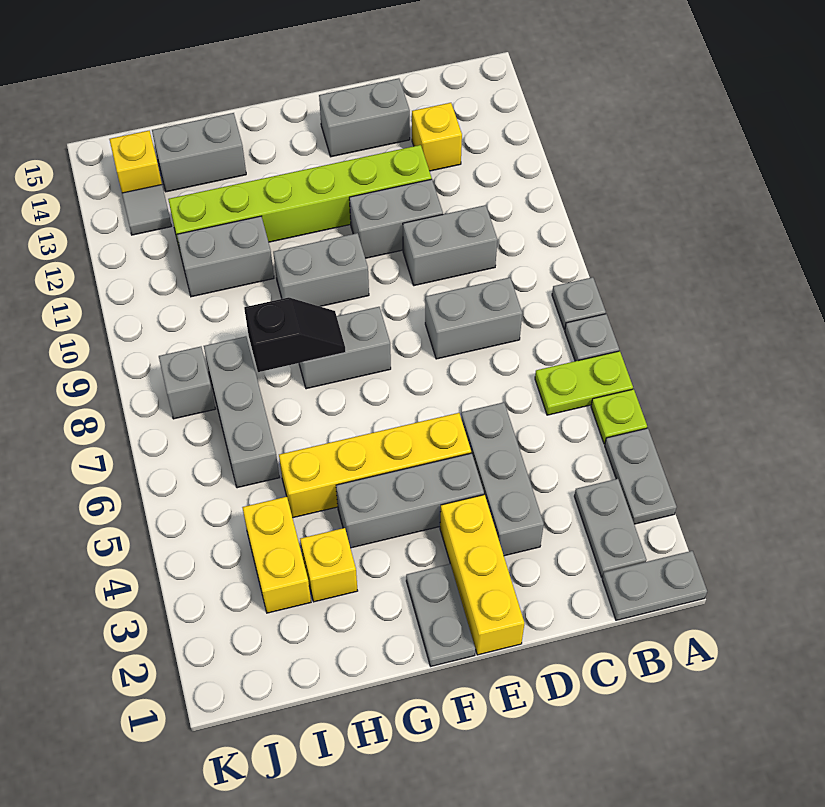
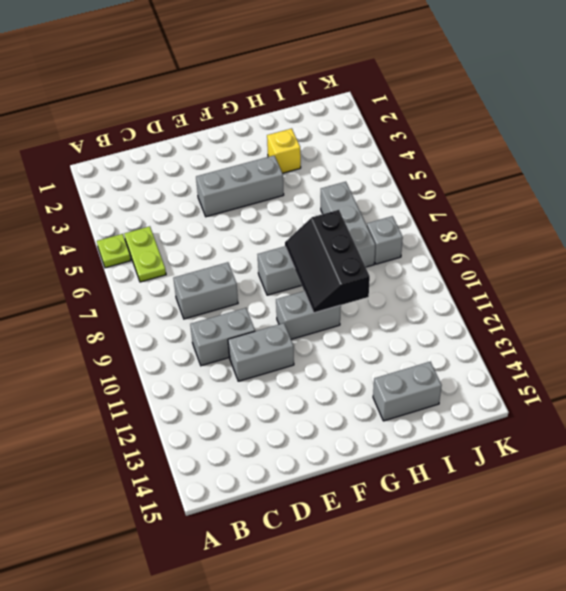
lime plate B5:B6 level 1 -> lime plate A6:B6 level 1
black slope G8:H10 level 2 top H -> black slope G8:H8 level 2 top H
none -> grey plate A1:B1 level 1
none -> grey plate A3:A4 level 1
none -> grey plate A7 level 1

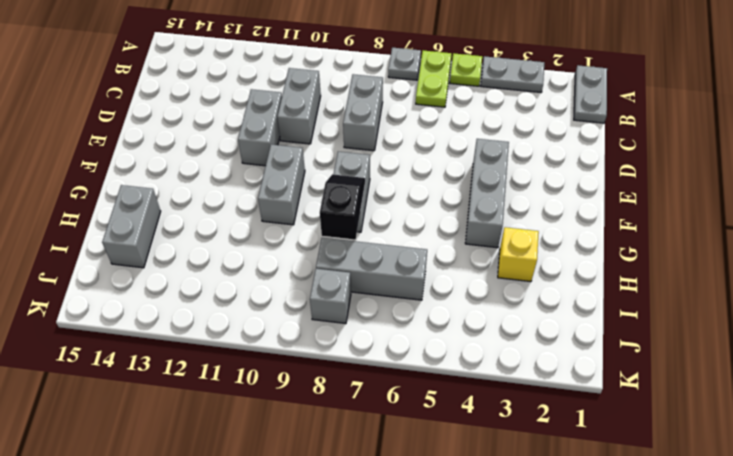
none -> grey plate A8 level 1
none -> grey plate B2:B3 level 1
none -> yellow brick C13 level 1

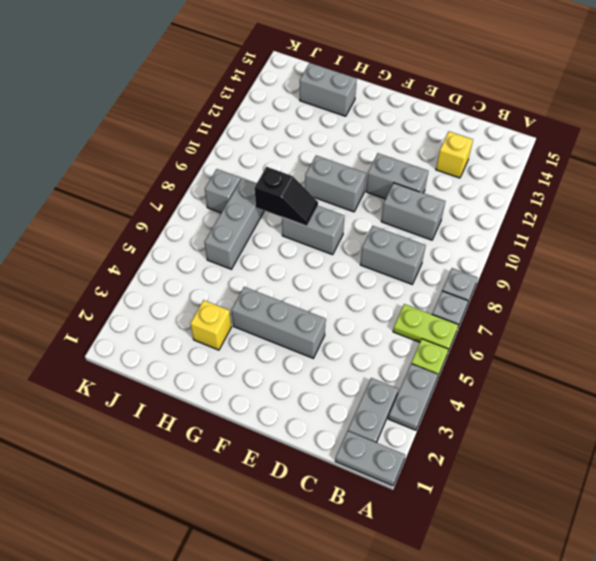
none -> grey brick D3:D5 level 1
none -> lime brick D12:I12 level 1
none -> grey brick D14:E14 level 1

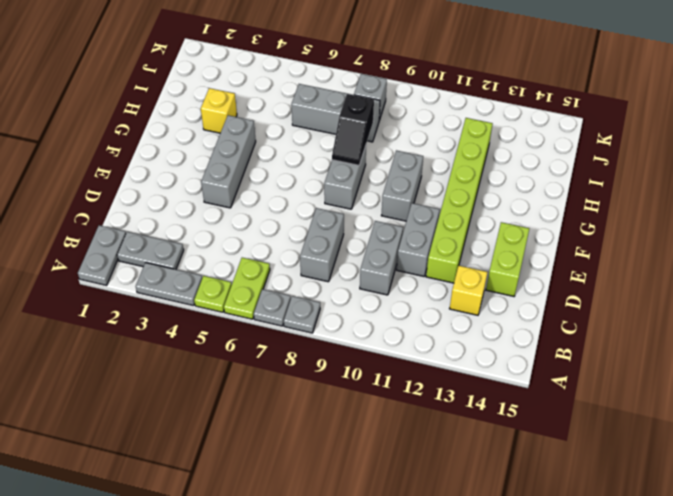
lime brick D14:E14 level 1 -> grey brick D14:E14 level 1
none -> grey brick D3:D5 level 1
none -> yellow brick E1:E3 level 1
none -> yellow brick E5:H5 level 1

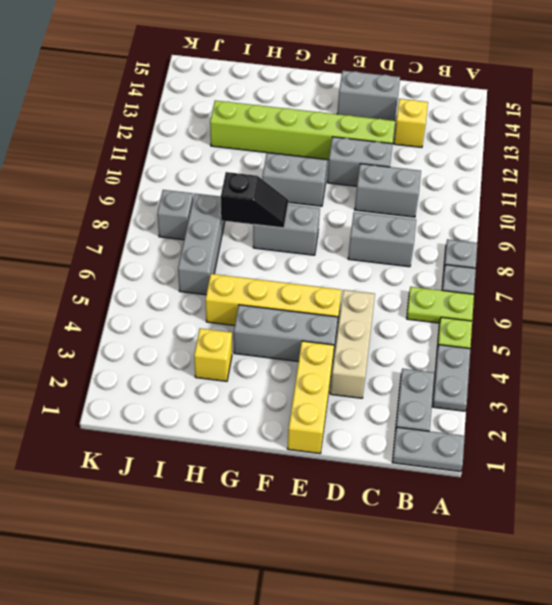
tan brick D3:D5 level 1 -> grey brick D3:D5 level 1
none -> grey plate F1:F2 level 1
none -> grey brick H11:I11 level 1
none -> grey brick H14:I14 level 1

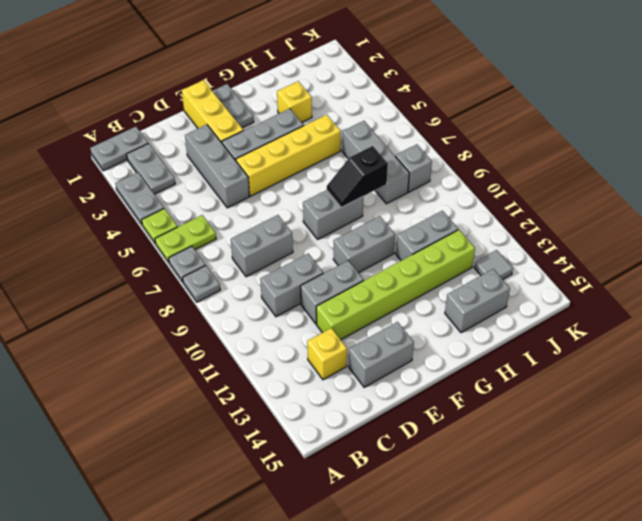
none -> yellow brick I3:I4 level 1
none -> yellow brick J14 level 1

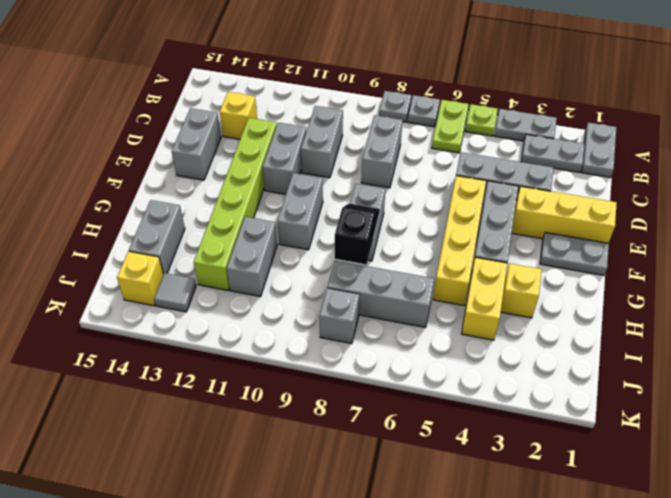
yellow brick H4:I4 level 1 -> yellow brick I3:I4 level 1

